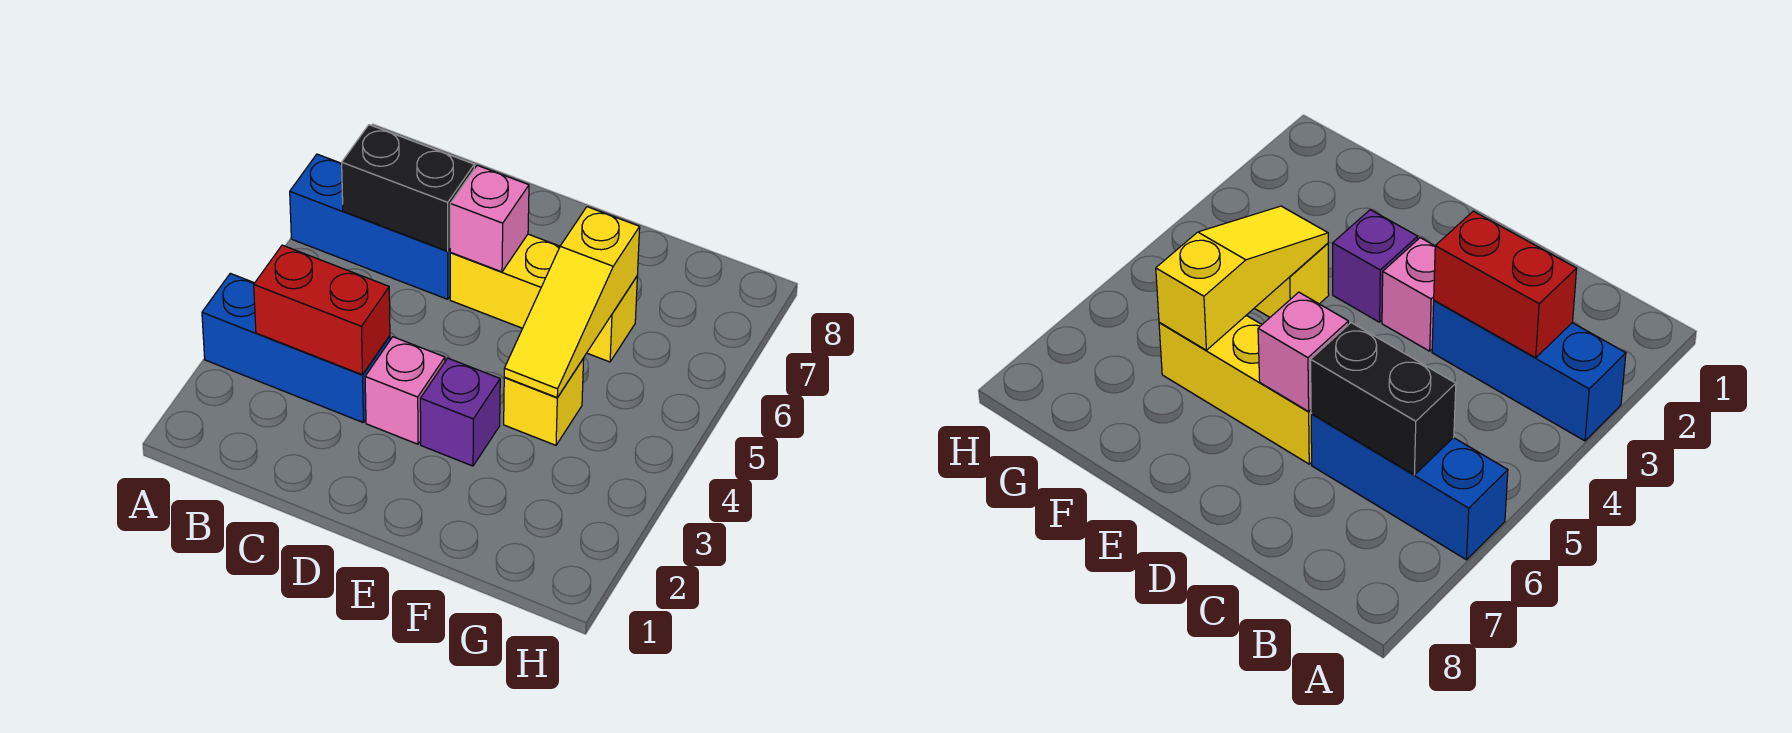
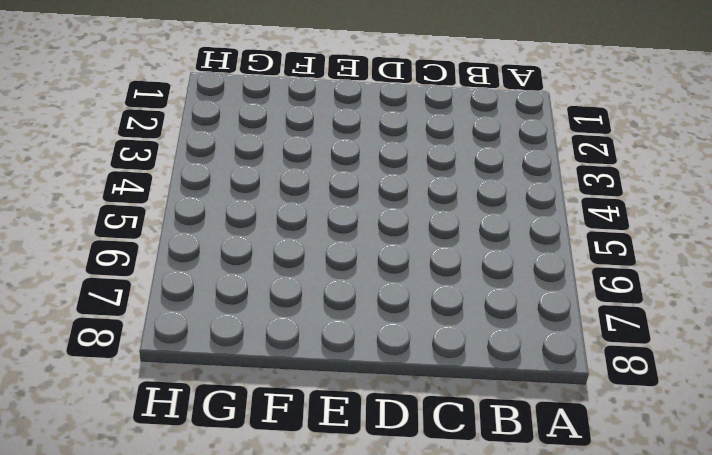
none -> blue brick A3:C3 level 1
none -> blue brick A6:C6 level 1

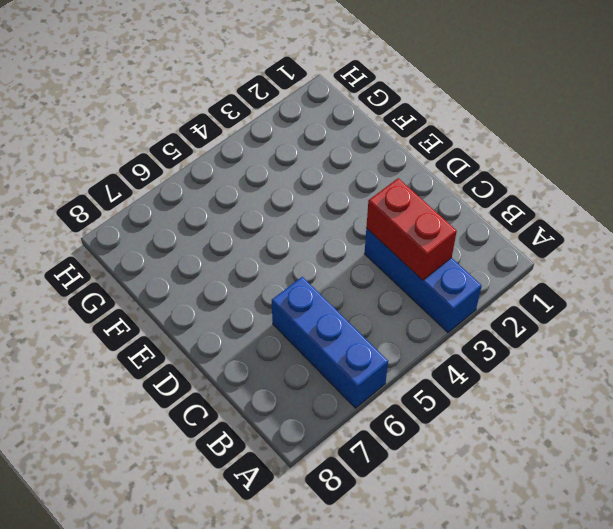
none -> pink brick D3 level 1
none -> yellow brick D6:F6 level 1

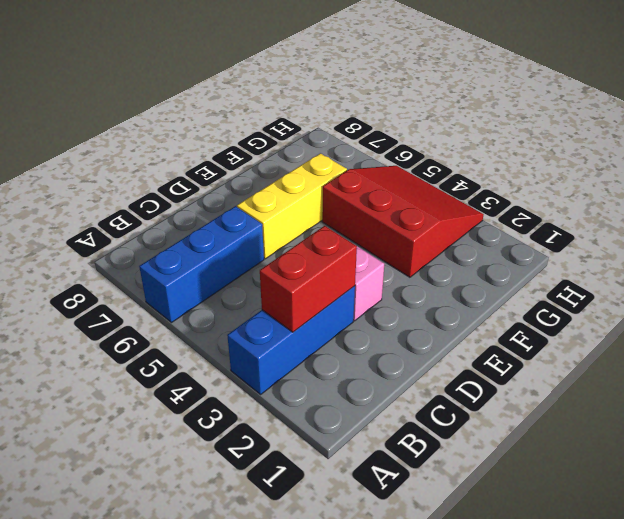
red slope F3:H5 level 1 top F -> yellow brick F4 level 1
none -> purple brick E3 level 1
none -> black brick B6:C6 level 2

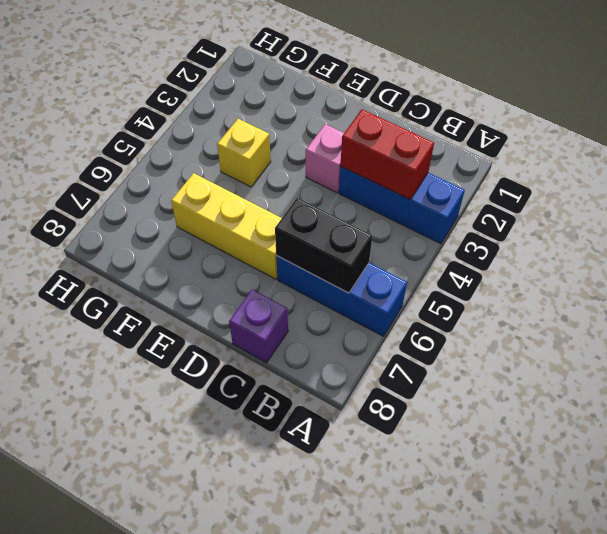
purple brick C8 level 1 -> purple brick E3 level 1
none -> pink brick D6 level 2
none -> yellow slope F4:F6 level 2 top 6

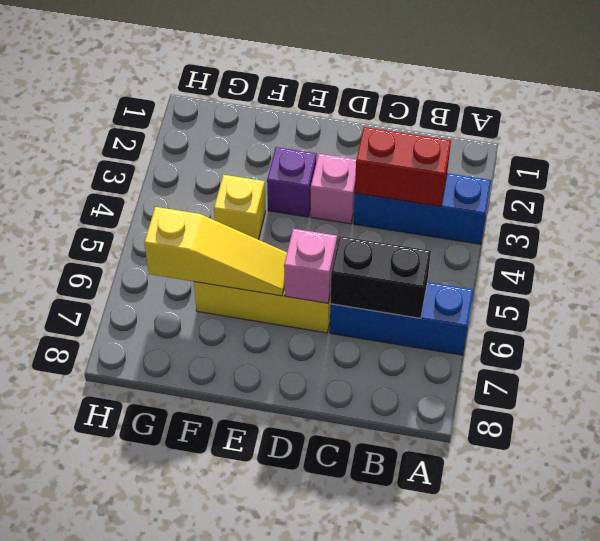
yellow slope E6:G6 level 2 top G -> yellow slope F4:F6 level 2 top 6

